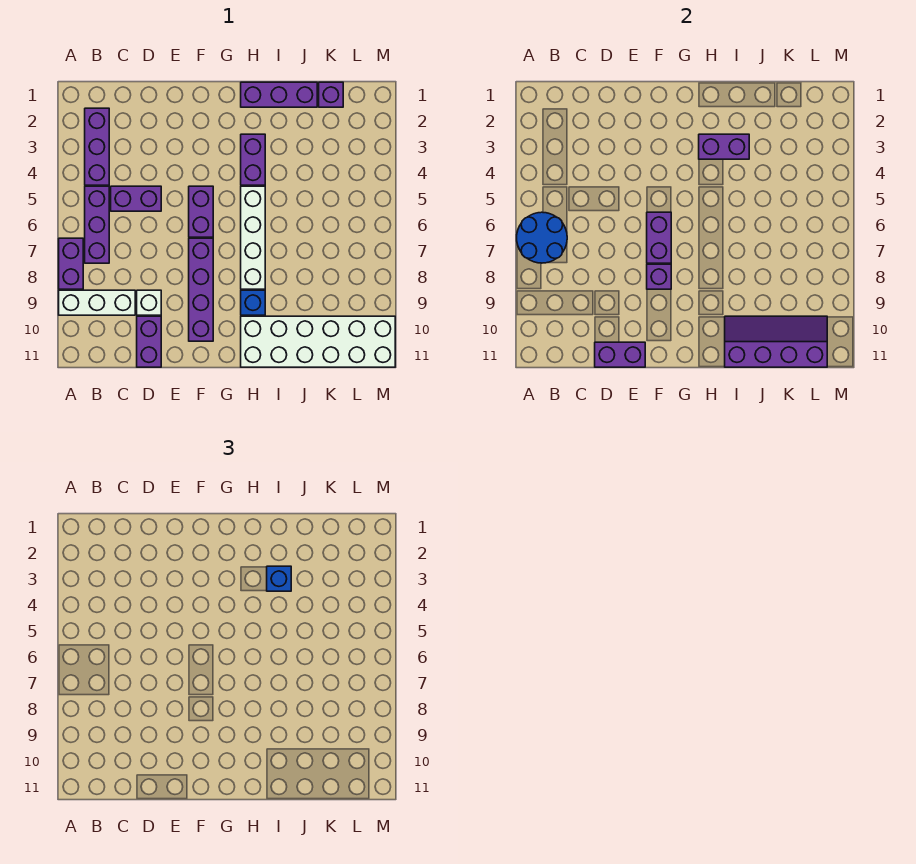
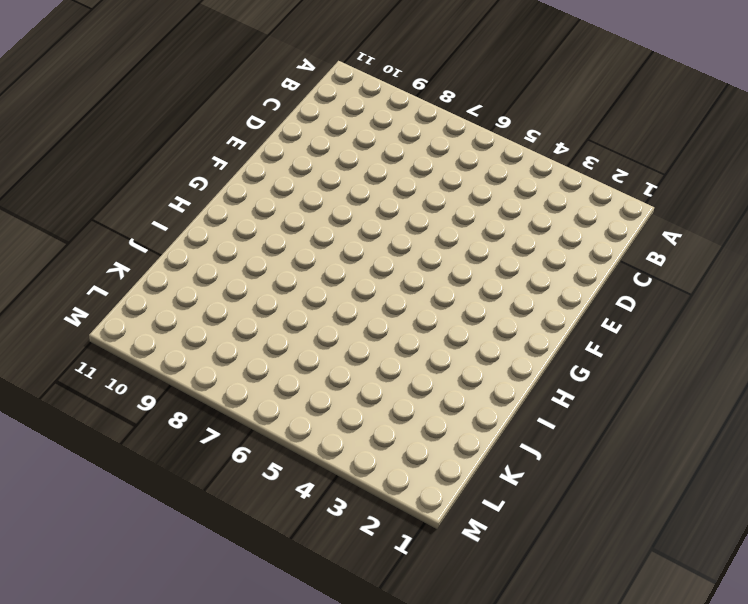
none -> purple brick A7:A8 level 1
none -> white brick A9:C9 level 1
none -> purple brick B2:B4 level 1

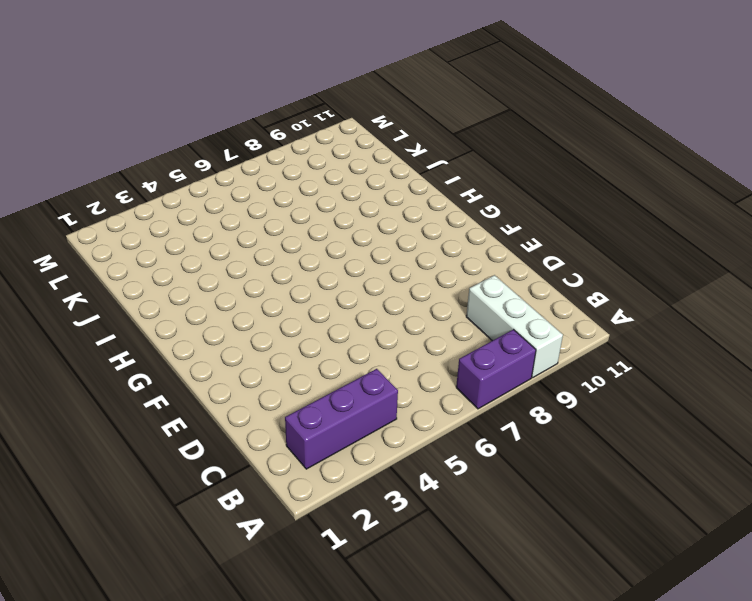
none -> purple brick B5:B7 level 1
none -> purple brick C5:D5 level 1
none -> white brick D9 level 1

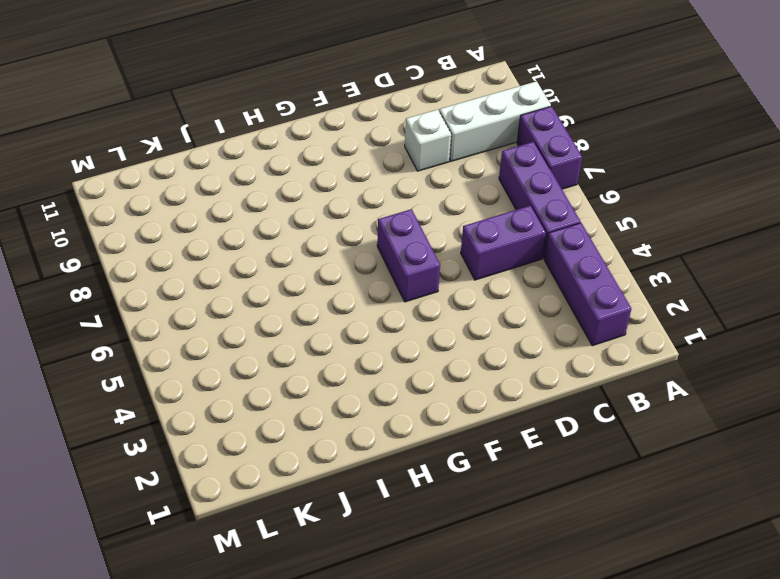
none -> purple brick D10:D11 level 1
none -> purple brick F7:F10 level 1
none -> purple brick H1:J1 level 1

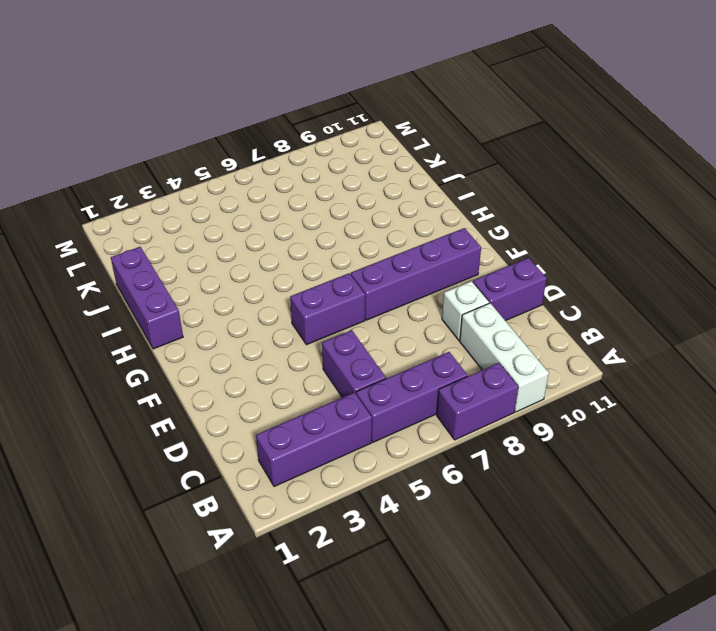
none -> purple brick H3:H4 level 1
none -> white brick H5:H8 level 1
none -> blue brick H9 level 1

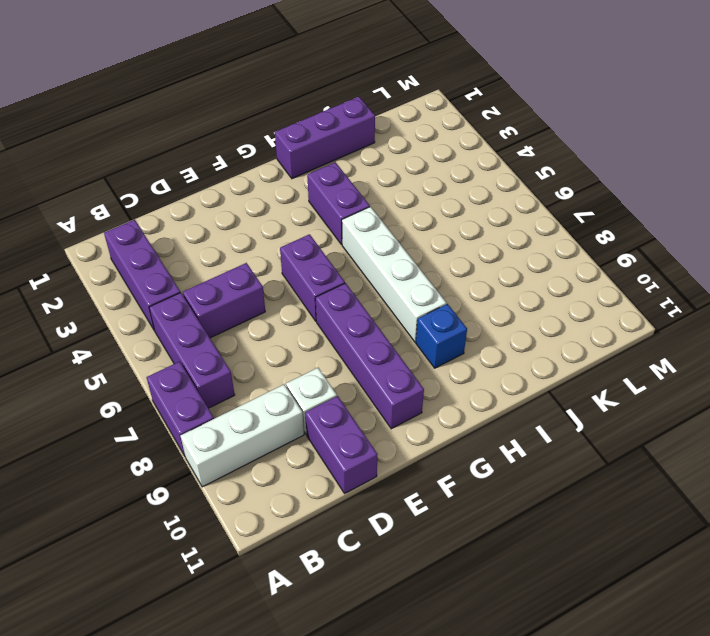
none -> white brick H10:M11 level 1
none -> purple brick K1 level 1
none -> blue round brick A6:B7 level 2

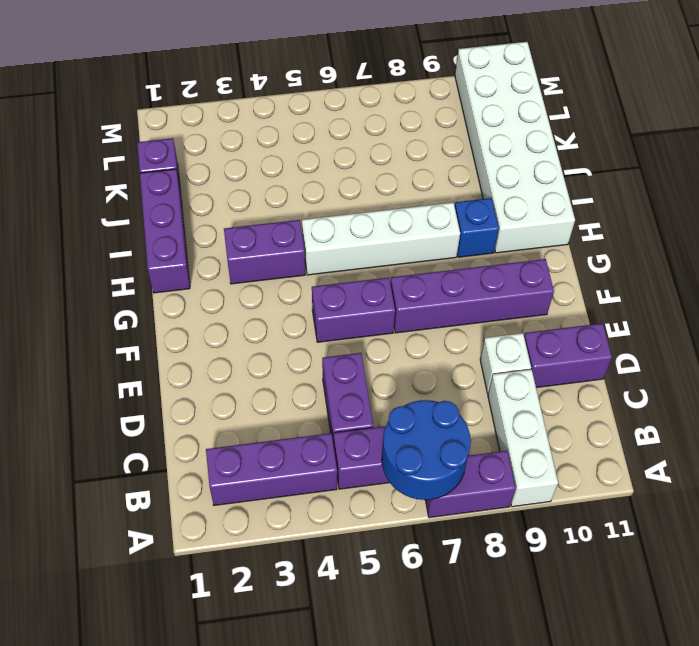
none -> purple brick D11:E11 level 2
none -> purple brick F6:F7 level 2
none -> purple brick F8 level 2

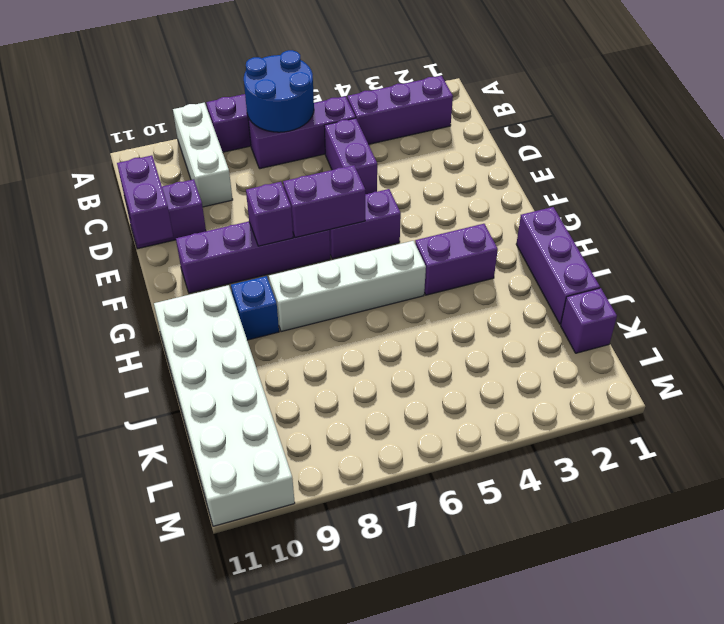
none -> white brick D9 level 1
none -> purple brick H3:I3 level 2
none -> purple slope I10:L11 level 2 top 11

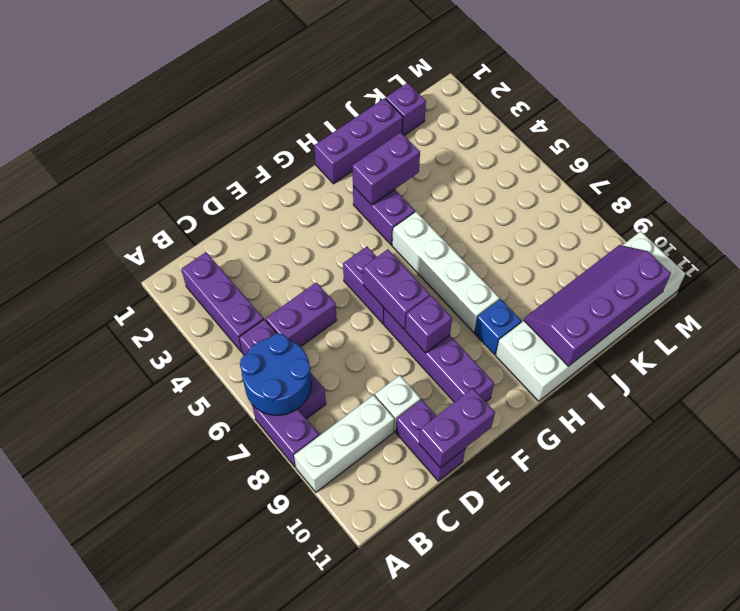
none -> blue brick I3 level 3

